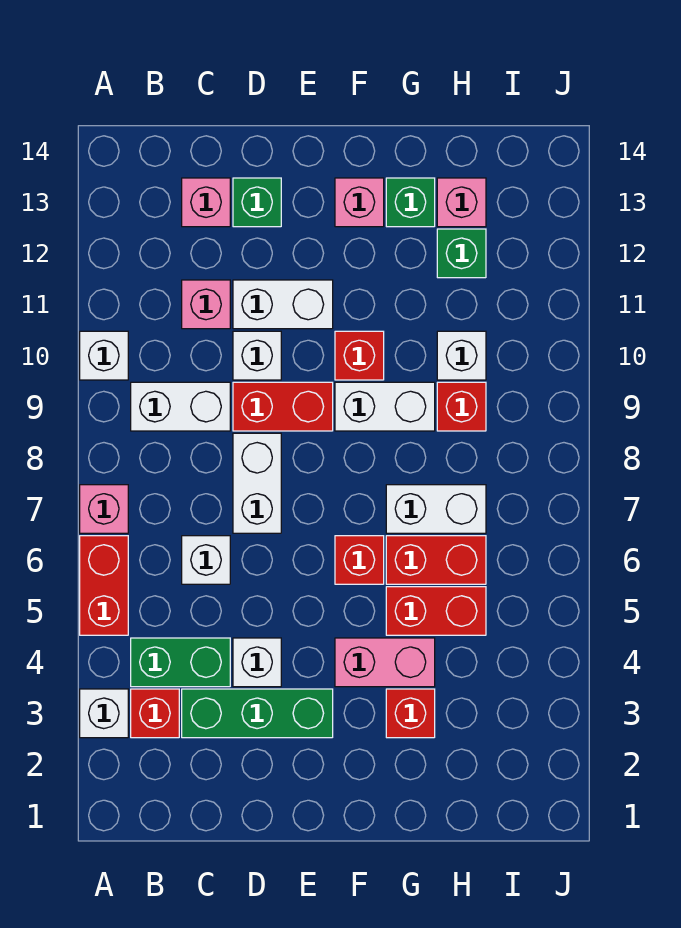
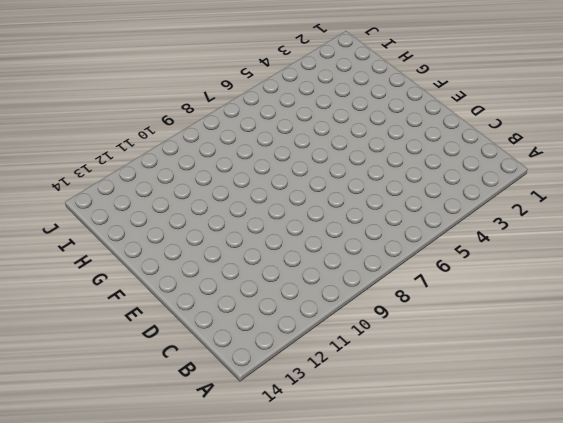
none -> white brick A3 level 1
none -> red brick A5:A6 level 1
none -> pink brick A7 level 1
none -> white brick A10 level 1

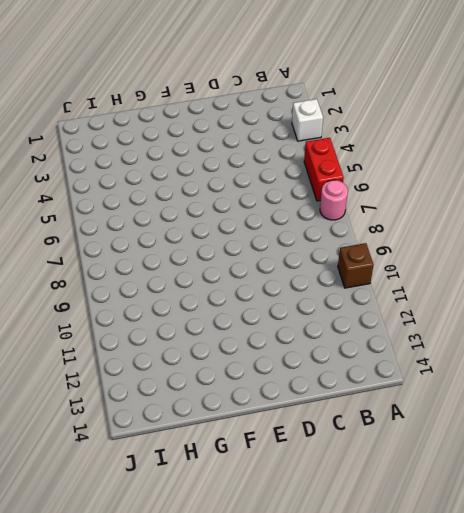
pink round brick A7 level 1 -> pink brick A7 level 1
brown brick A10 level 1 -> white brick A10 level 1
none -> red brick B3 level 1
none -> green brick B4:C4 level 1
none -> white brick B9:C9 level 1
none -> green brick C3:E3 level 1

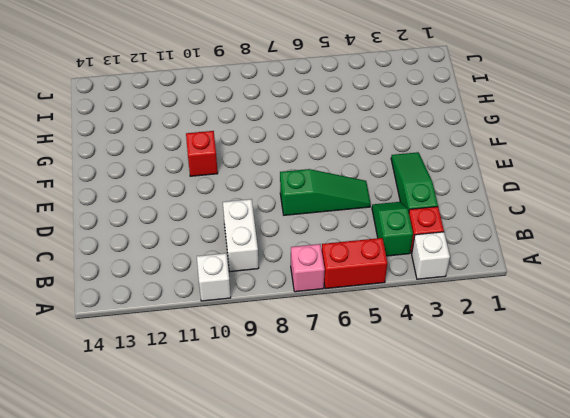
green slope B4:C4 level 1 top B -> green brick B4:C4 level 1
green slope C3:E3 level 1 top C -> green brick C3:E3 level 1
green slope D5:D7 level 1 top 7 -> white brick D7:D8 level 1
none -> white brick C6 level 1
none -> pink brick C11 level 1
none -> pink brick C13 level 1
none -> white brick D4 level 1

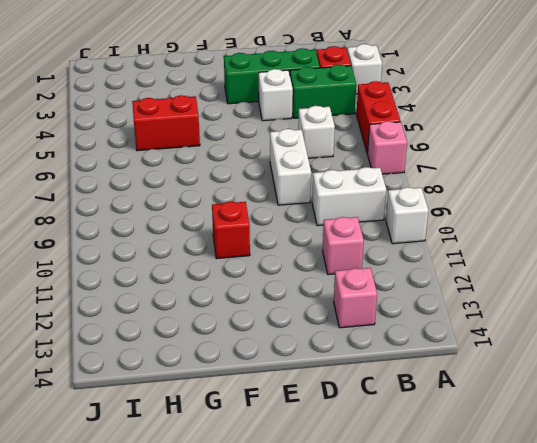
none -> red brick D9:E9 level 1
none -> white brick D10 level 1
none -> white brick D11:E11 level 1
none -> green brick D13 level 1

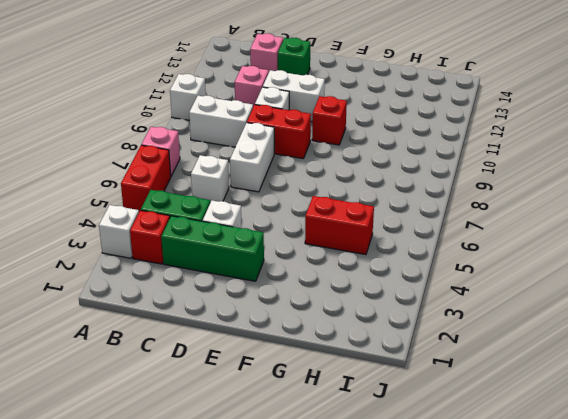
none -> pink brick F4:G4 level 1
none -> red brick F6 level 1
none -> white brick F9:G9 level 1
none -> pink brick F13 level 1

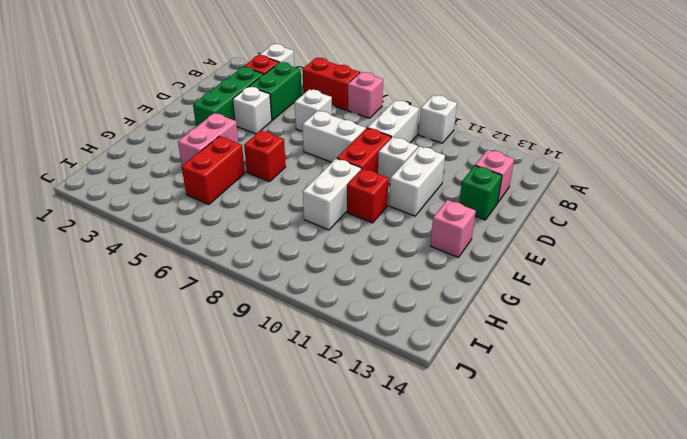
none -> pink brick C11 level 1
none -> red brick G3 level 1
none -> red brick G6:H6 level 1
none -> white brick G7:H7 level 1

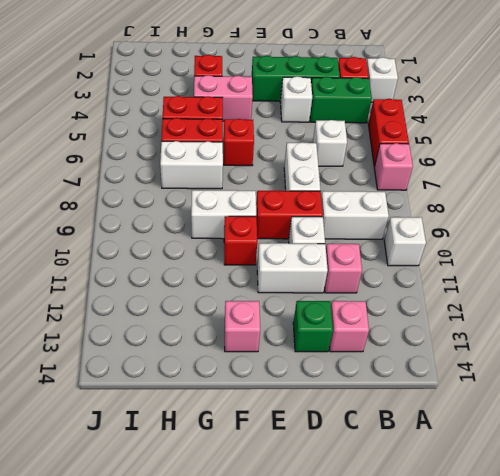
none -> green brick G13 level 1
none -> red brick H9 level 1
none -> white brick H10 level 1
none -> green brick H12 level 1

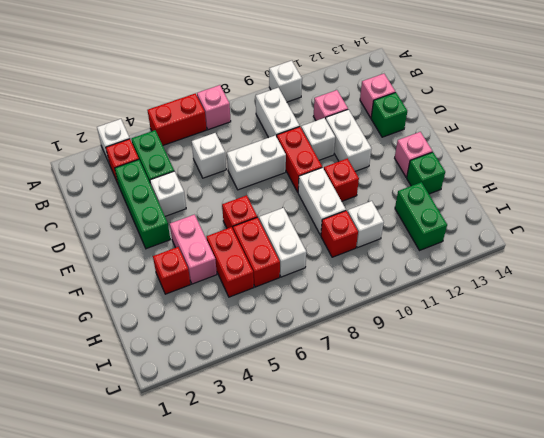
green brick H12:I12 level 1 -> green brick H12 level 1
none -> pink brick H13 level 1

